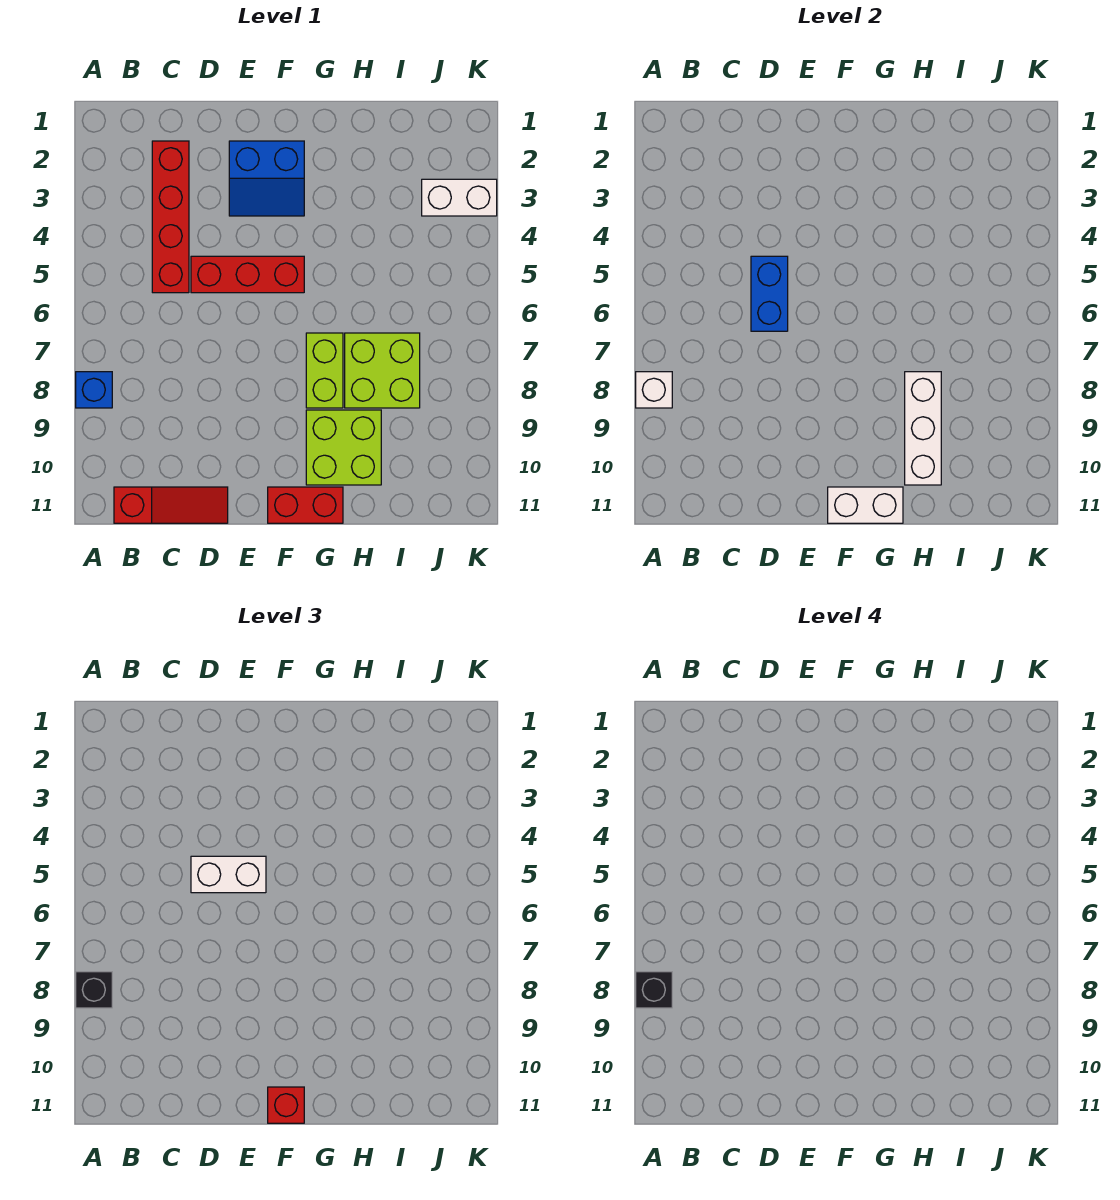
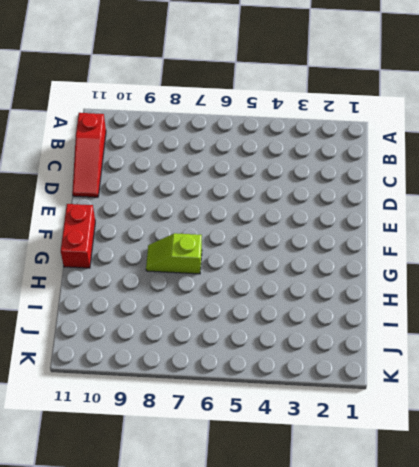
lime slope G7:G8 level 1 top 7 -> lime brick G7:G8 level 1
none -> blue brick A8 level 1
none -> red brick C2:C5 level 1
none -> red brick D5:F5 level 1

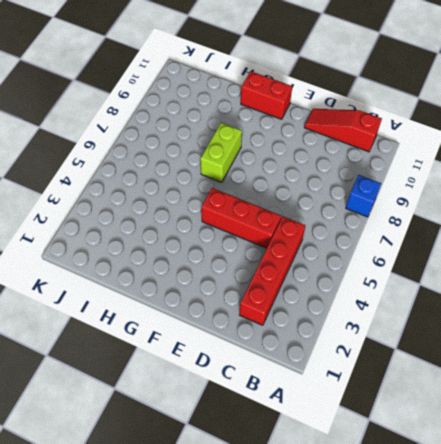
none -> blue slope E2:F3 level 1 top 2
none -> lime brick G9:H10 level 1
none -> lime brick H7:I8 level 1

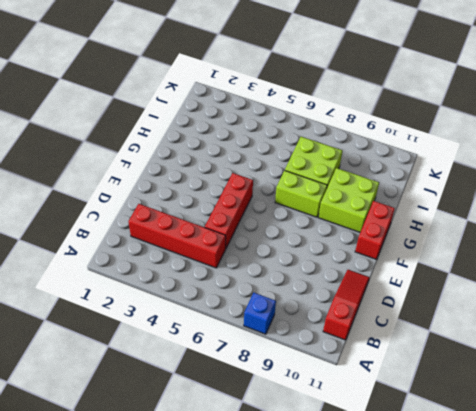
none -> blue slope E2:F3 level 1 top 2
none -> white brick J3:K3 level 1
none -> white brick A8 level 2

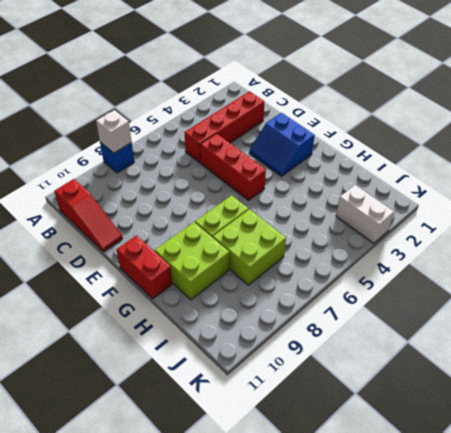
none -> blue brick D5:D6 level 2
none -> white brick F11:G11 level 2
none -> white brick H8:H10 level 2

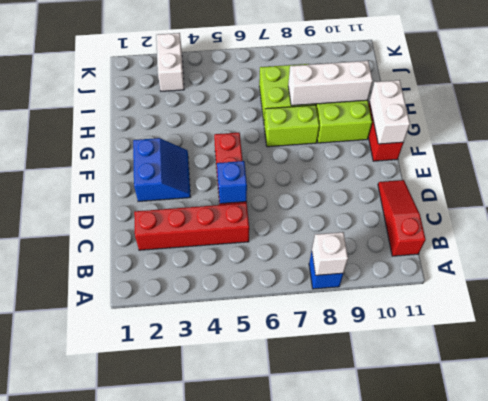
blue brick D5 level 2 -> blue brick D5:D6 level 2
none -> black brick A8 level 3
none -> white brick D5:E5 level 3
none -> red brick F11 level 3

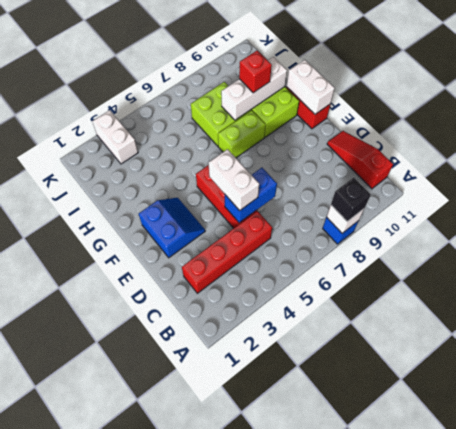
red brick H9 level 3 -> red brick F11 level 3
none -> black brick A8 level 4

